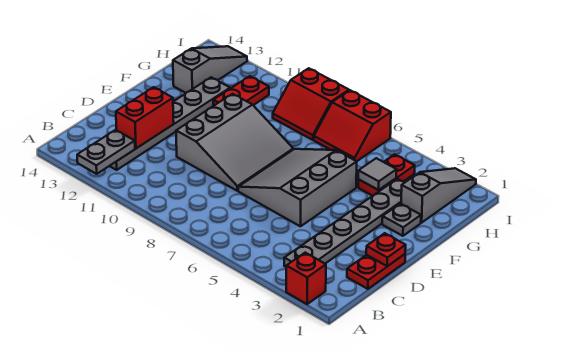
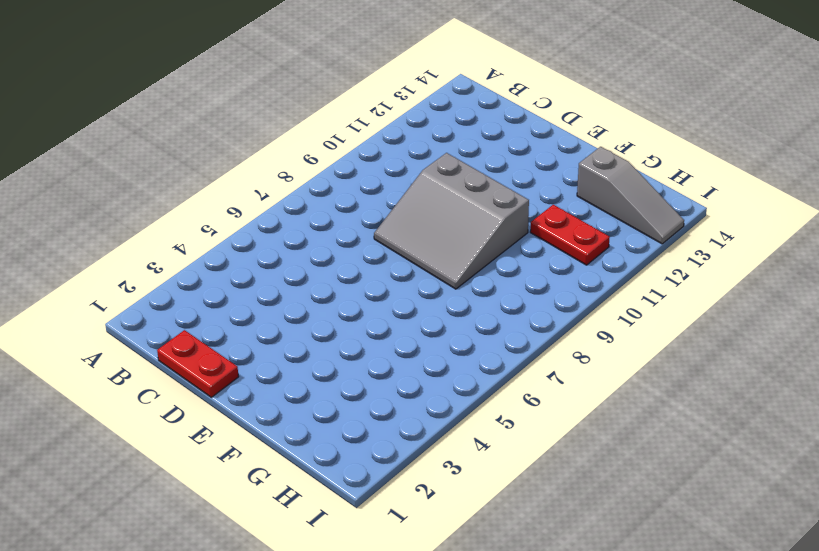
none -> red brick A2 level 1
none -> grey plate B3:G3 level 1
none -> grey plate B12:G12 level 1

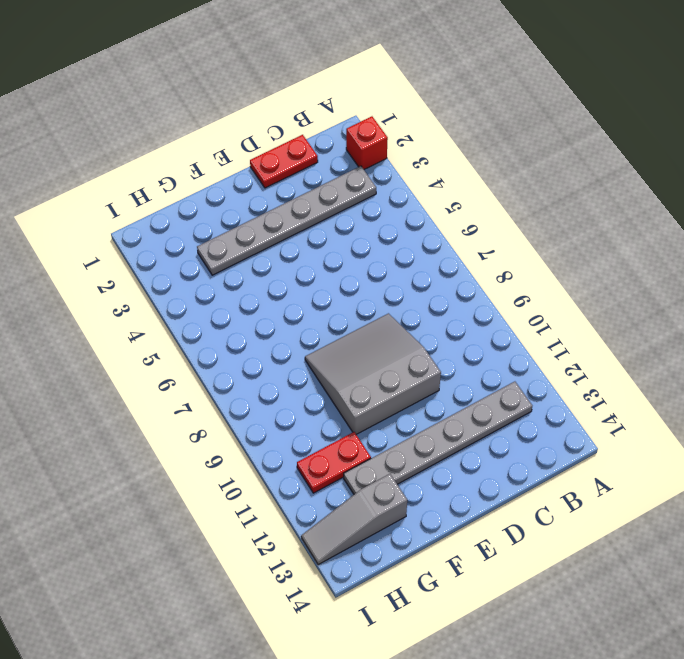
none -> grey slope D5:F7 level 1 top 5
none -> grey plate F2 level 1
none -> grey slope G2:I2 level 1 top G

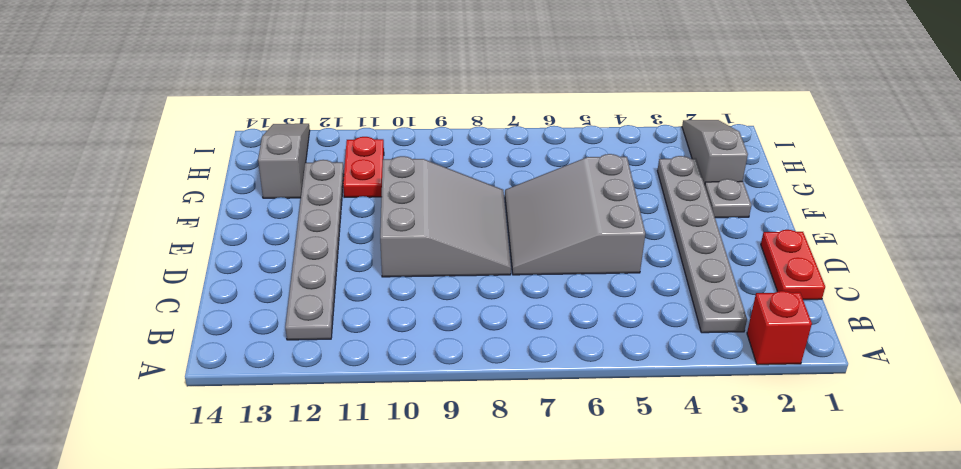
none -> red plate G4:H4 level 1
none -> red slope H6:I7 level 1 top I
none -> red slope H8:I9 level 1 top I

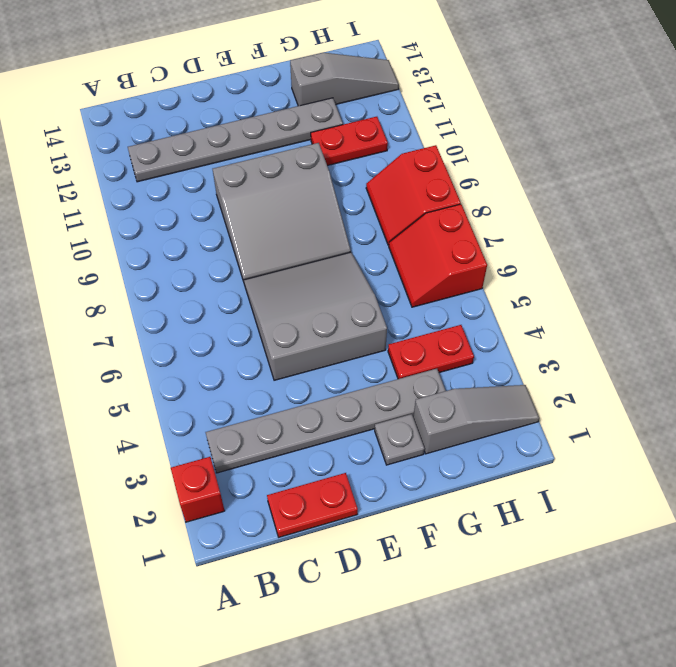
none -> grey plate A12:B12 level 2
none -> red brick C12:D12 level 2
none -> red plate D1 level 2

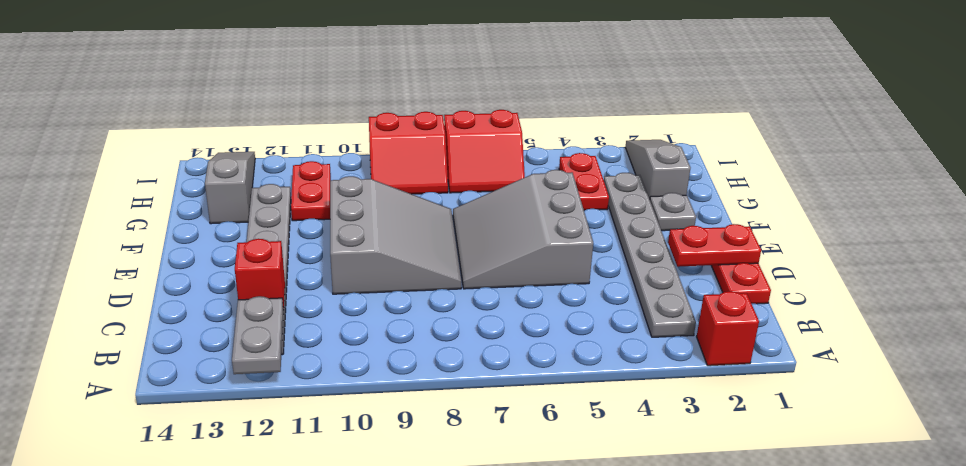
red brick C12 level 2 -> red brick C12:D12 level 2
red plate D1:D2 level 2 -> red plate D1 level 2
none -> grey tile G4 level 2

